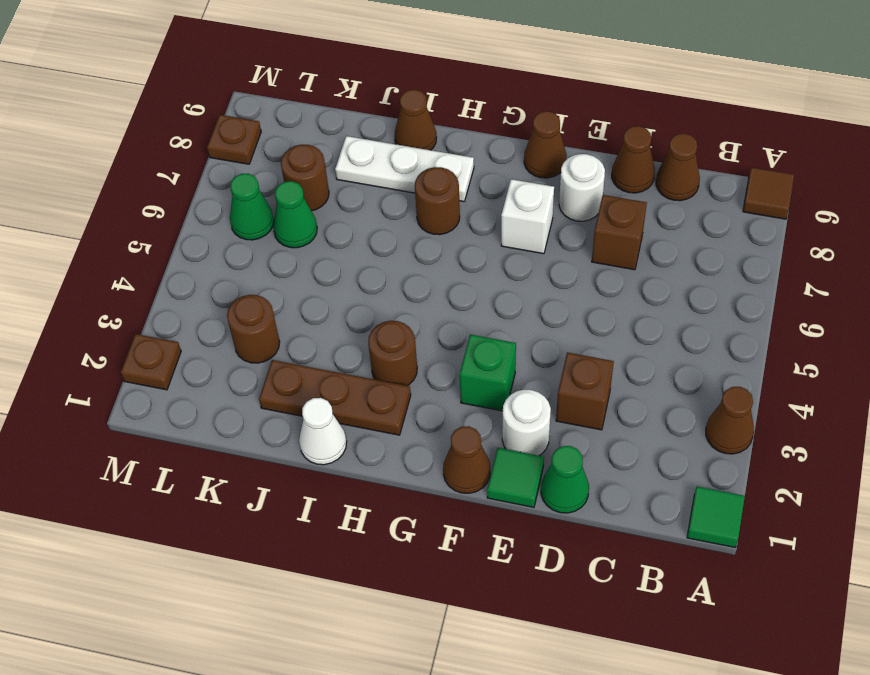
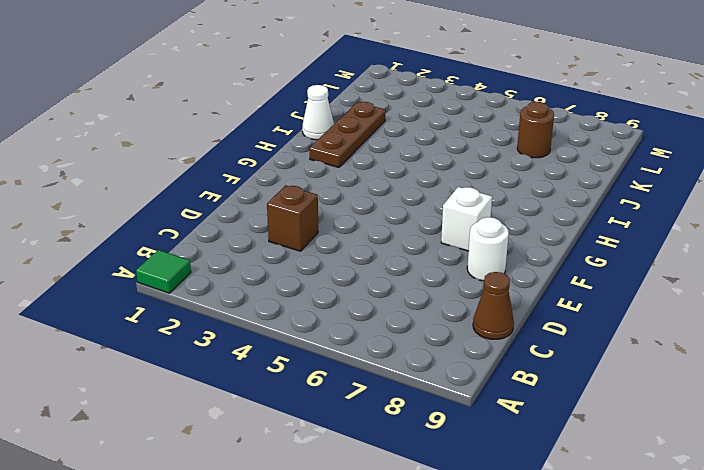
none -> brown cone A3 level 1
none -> brown tile A9 level 1
none -> green cone D1 level 1

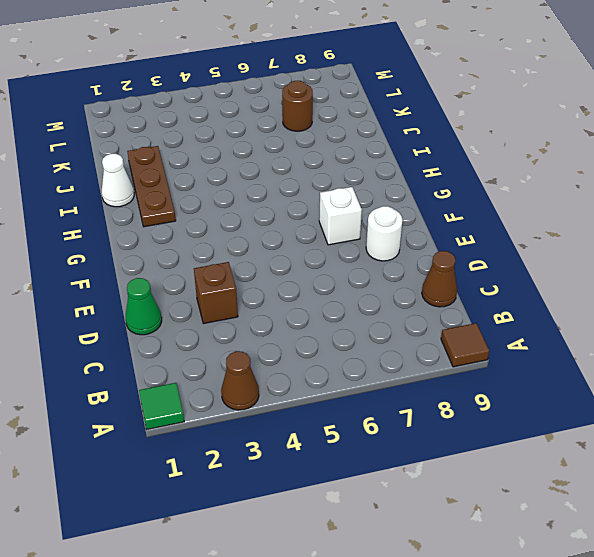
none -> brown brick D7 level 1
none -> brown cone D9 level 1
none -> green tile E1 level 1

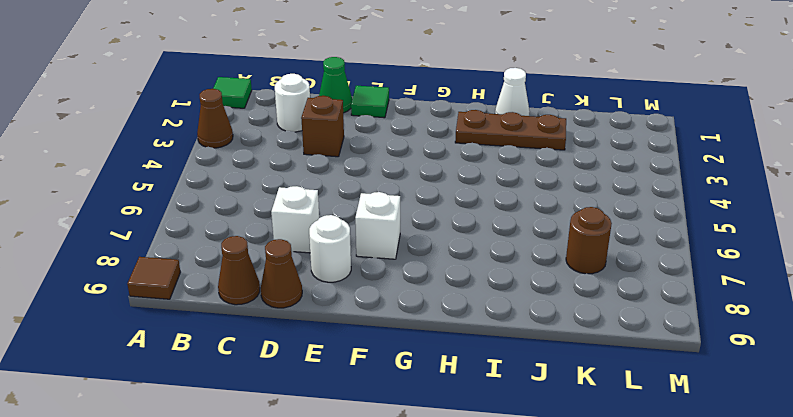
white round brick C2 level 1 -> white round brick E2 level 1
white brick D7 level 1 -> brown brick D7 level 1
none -> brown cone F1 level 1
none -> green brick F3 level 1
none -> brown cone F9 level 1

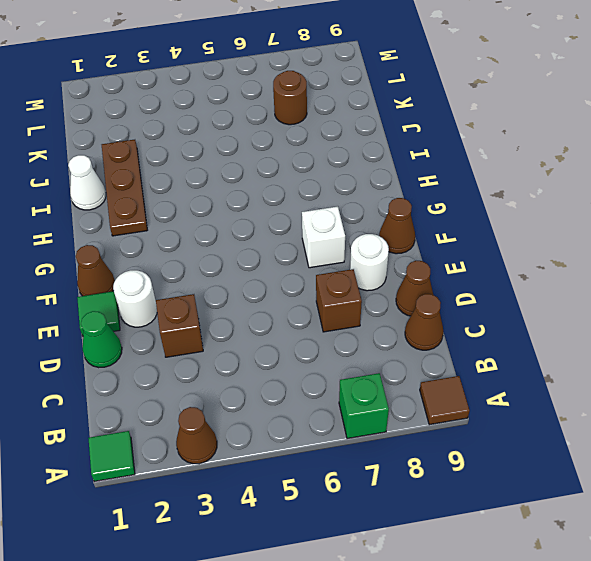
green brick A7 level 1 -> green brick F3 level 1
none -> brown round brick H3 level 1
none -> brown round brick H7 level 1
none -> white plate H8:J8 level 1

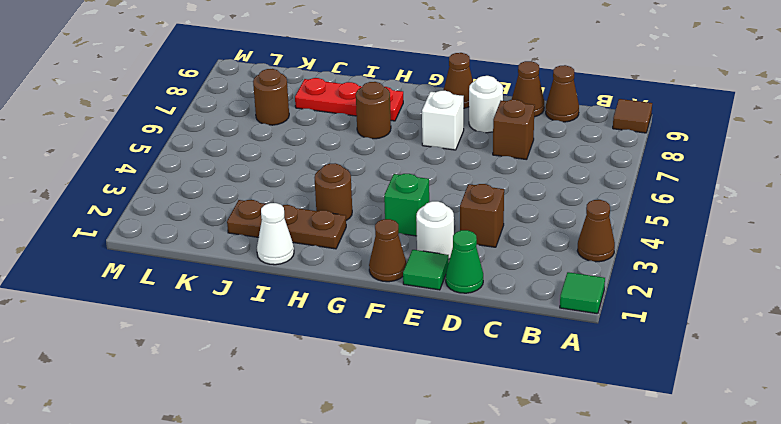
red plate H8:J8 level 1 -> white plate H8:J8 level 1
none -> brown cone I9 level 1
none -> brown round brick K3 level 1
none -> green cone K6 level 1

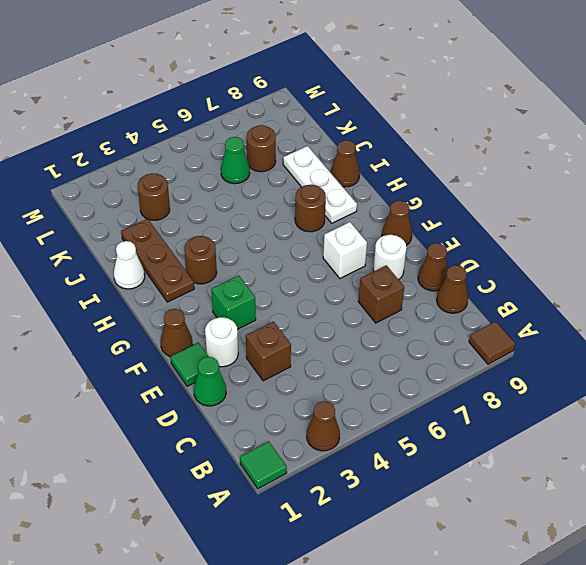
none -> green cone L6 level 1
none -> brown plate M2 level 1
none -> brown plate M8 level 1

